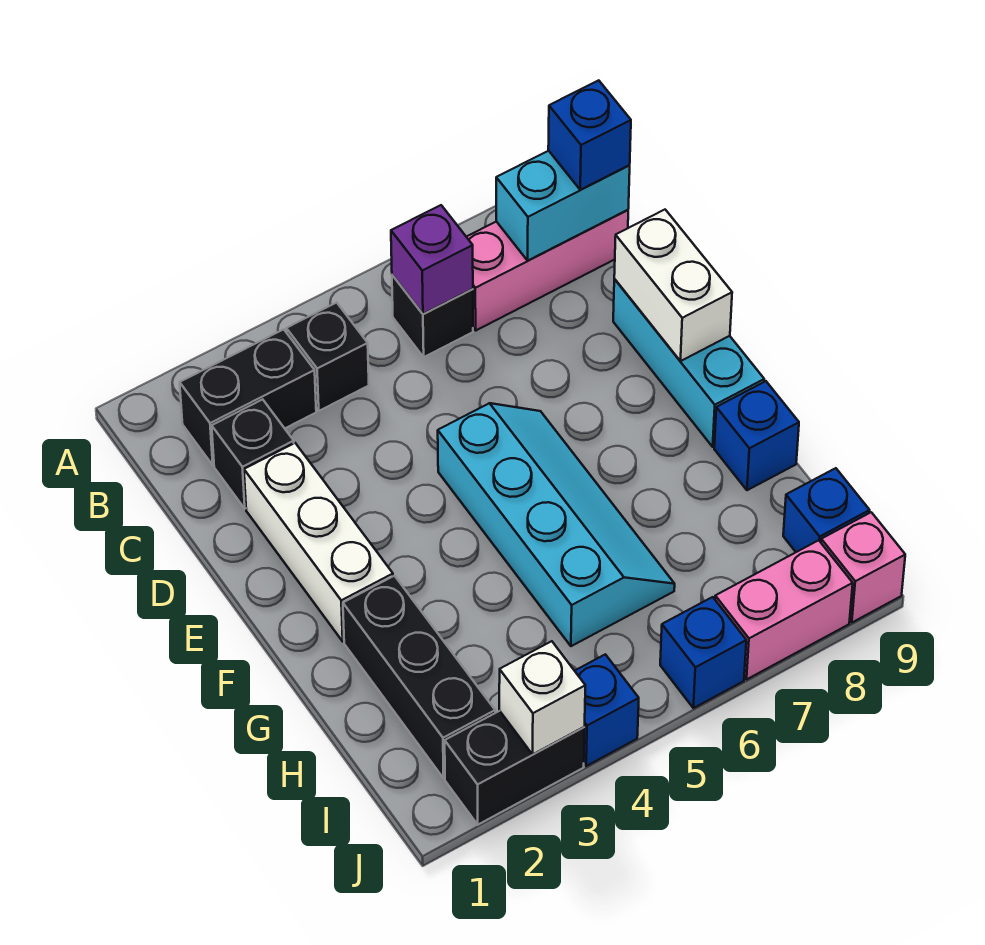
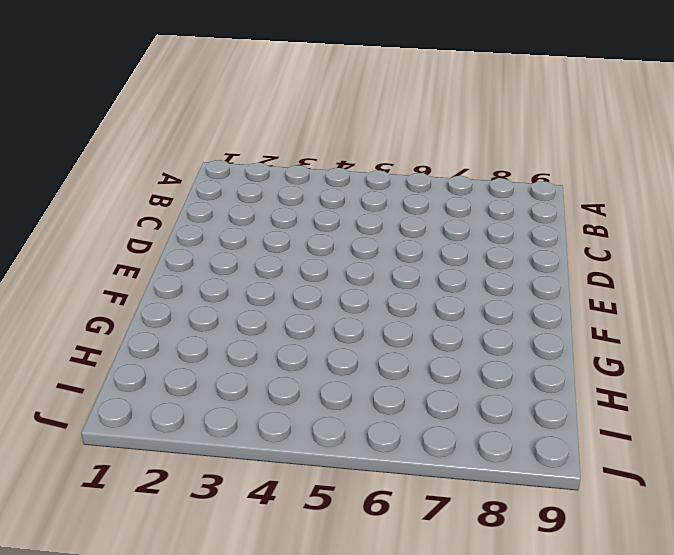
none -> black brick B2:B3 level 1
none -> black brick B4 level 1
none -> black brick B6 level 1

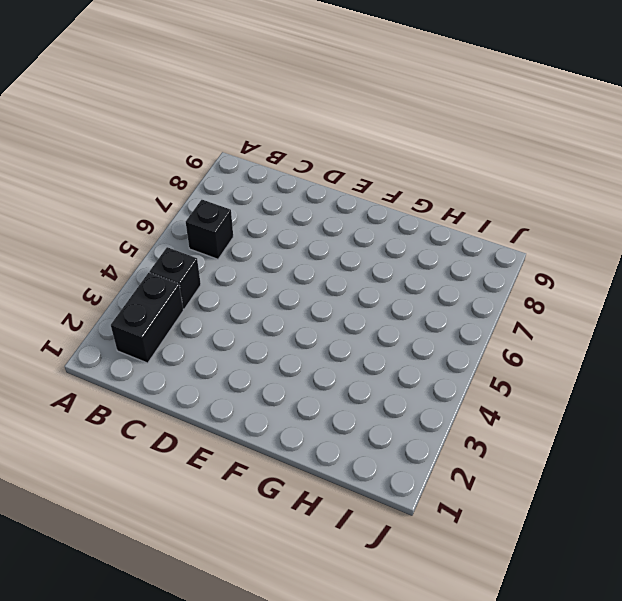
none -> pink brick B7:B9 level 1
none -> black brick C2 level 1
none -> white brick D2:F2 level 1

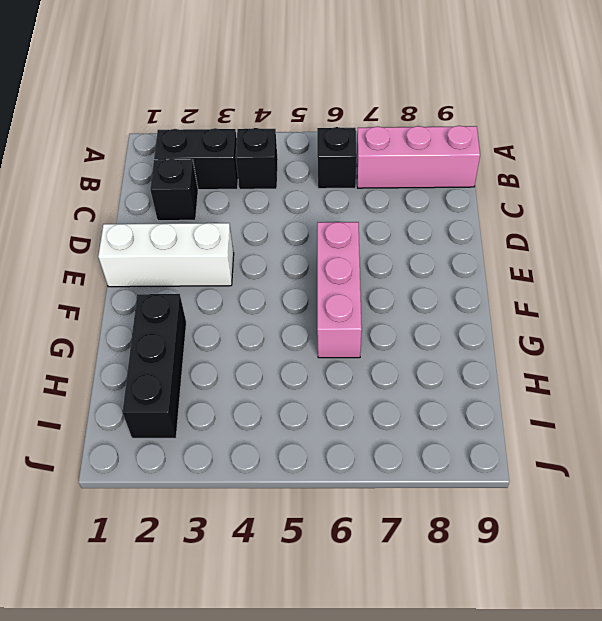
white brick E1:E3 level 1 -> white brick D2:F2 level 1
pink brick E6:G6 level 1 -> cyan slope E5:H6 level 1 top 5
none -> cyan brick D9:F9 level 1
none -> blue brick G9 level 1
none -> blue brick I9 level 1

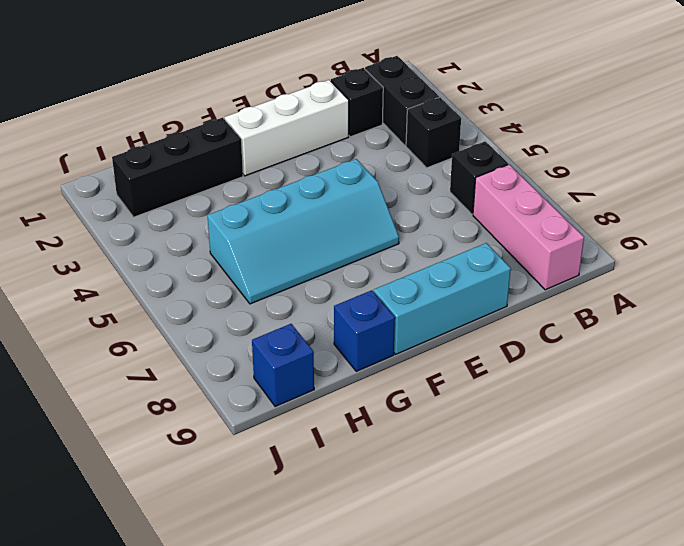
none -> black brick J2:J3 level 1
none -> blue brick J4 level 1
none -> blue brick J6 level 1

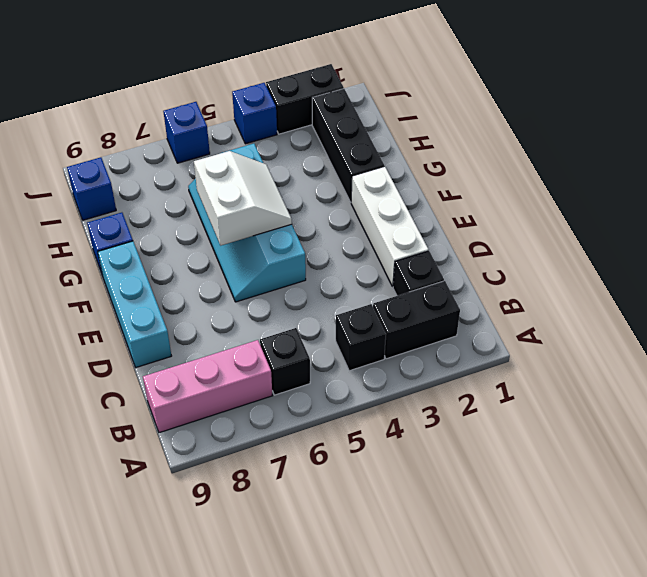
white slope F5:G6 level 2 top 6 -> none
none -> pink brick J7:J8 level 1
none -> pink brick J9 level 1
none -> purple brick B6 level 2

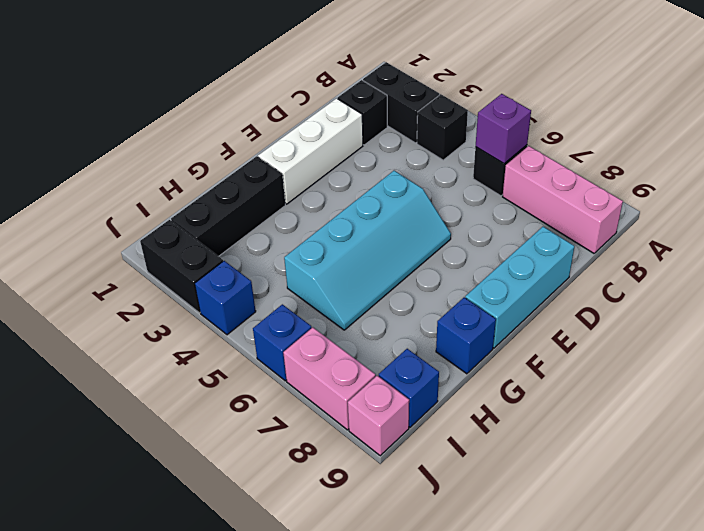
none -> cyan brick B8:B9 level 2
none -> white brick D9:E9 level 2
none -> white brick J3 level 2

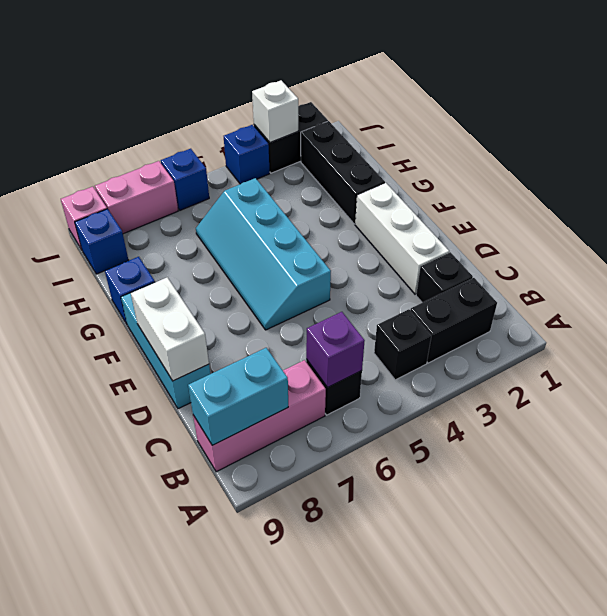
none -> blue brick B9 level 3

